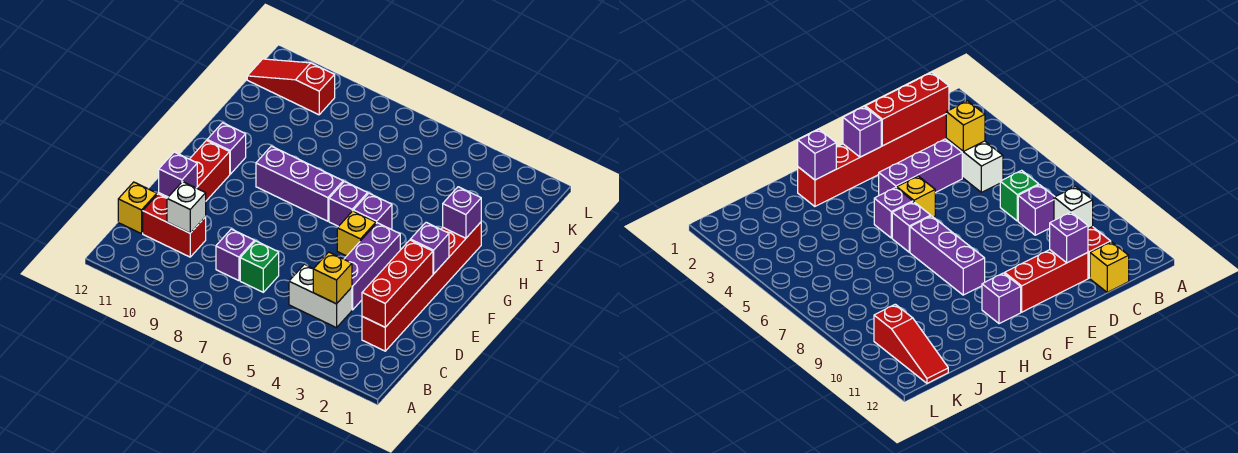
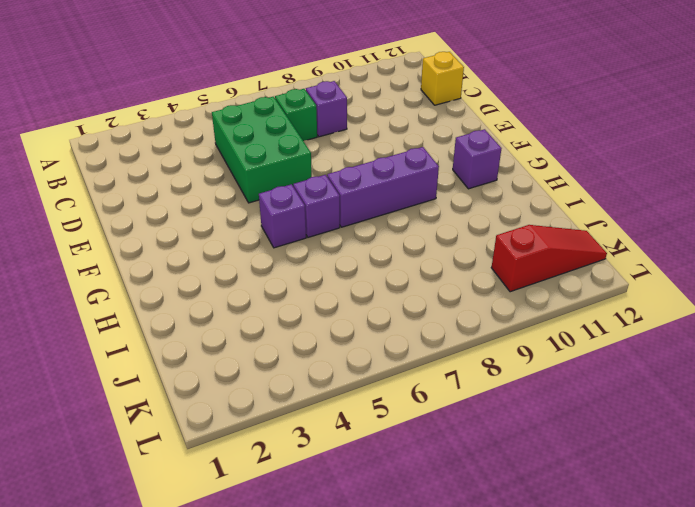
green brick C5:E6 level 1 -> white brick C4:C5 level 1
none -> red brick C2:H2 level 1
none -> red brick C10:C11 level 1
none -> purple brick D4:F4 level 1

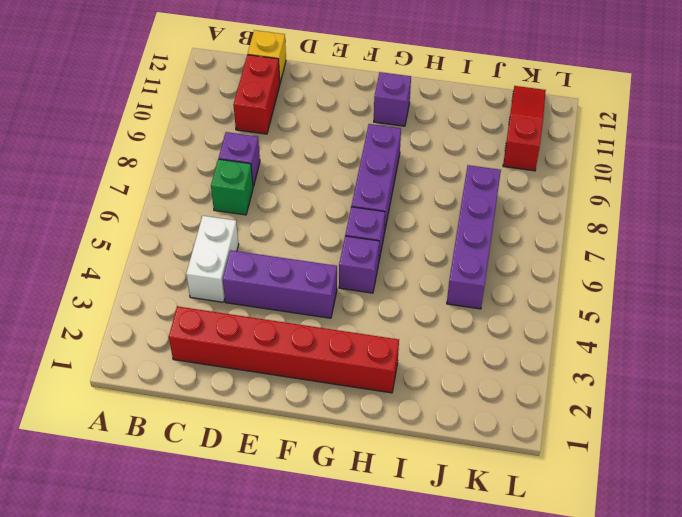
purple brick J5:J8 level 1 -> none
none -> red brick D11:F11 level 1
none -> yellow brick F5 level 1
none -> red brick C2:E2 level 2

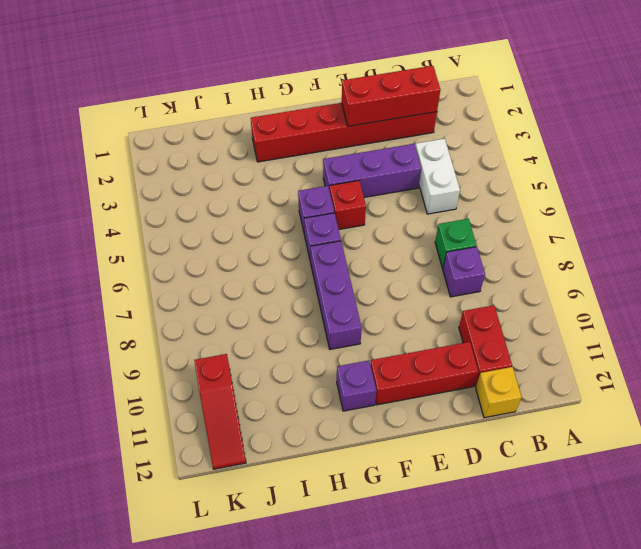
red brick F5 level 1 -> yellow brick F5 level 1
none -> yellow brick C4 level 2
none -> white brick C10 level 2
none -> purple brick D11 level 2

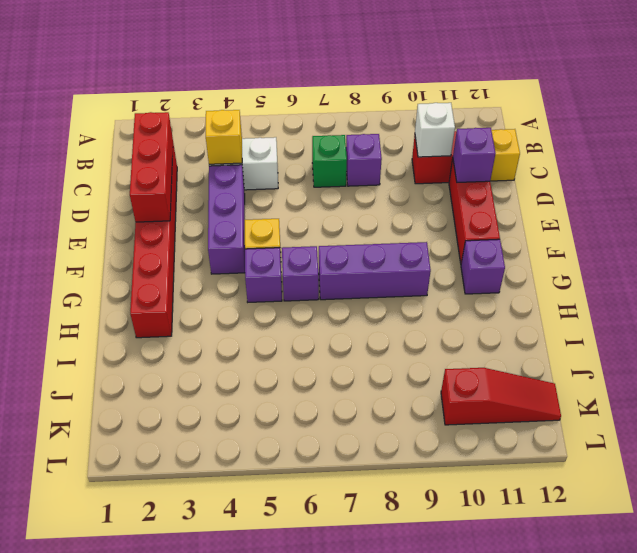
none -> purple brick F2 level 2
none -> purple brick H2 level 2

